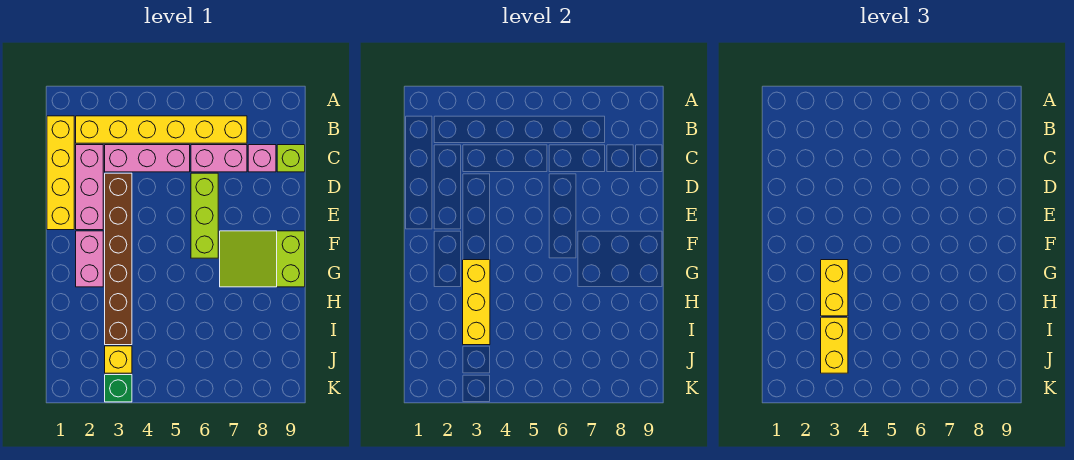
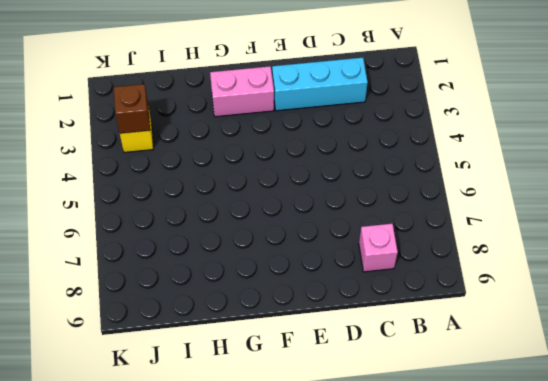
cyan brick C2:E2 level 1 -> pink brick C2:E2 level 1
brown brick J3 level 2 -> none
none -> yellow brick B1:E1 level 1
none -> yellow brick B2:B7 level 1
none -> pink brick C3:C5 level 1

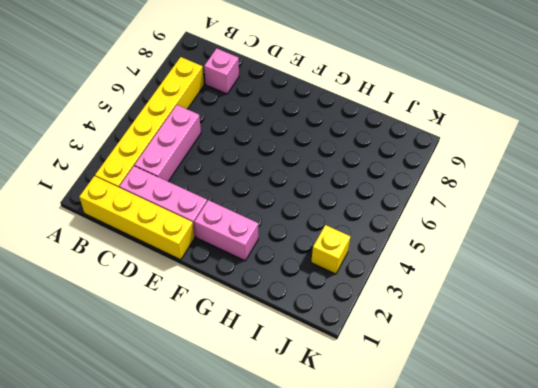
none -> pink brick C6:C7 level 1
none -> lime brick C9 level 1
none -> brown brick D3:I3 level 1

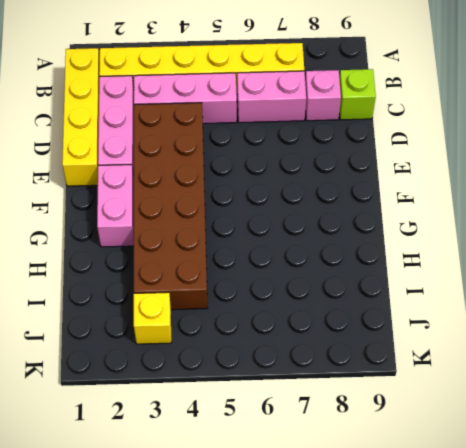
brown brick D3:I4 level 1 -> brown brick D3:I3 level 1
none -> lime brick D6:F6 level 1
none -> lime slope F7:G9 level 1 top 9
none -> green brick K3 level 1

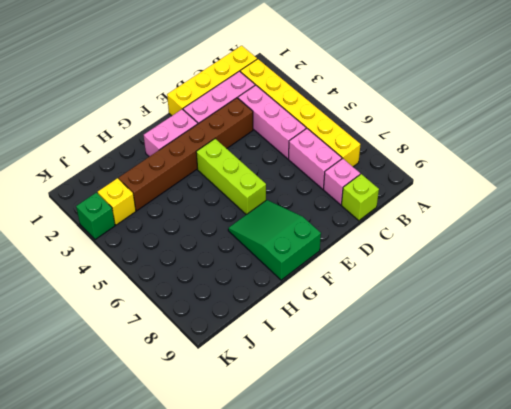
lime brick F4:F6 level 1 -> lime brick D6:F6 level 1
green slope F7:G9 level 1 top 9 -> lime slope F7:G9 level 1 top 9
none -> yellow brick G3:I3 level 2
none -> yellow brick G3:H3 level 3
none -> yellow brick I3:J3 level 3

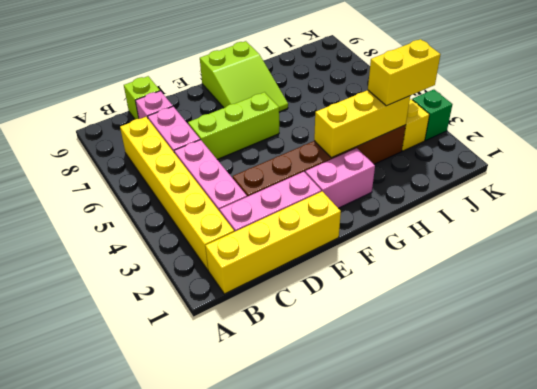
none -> yellow brick G3:H3 level 3

